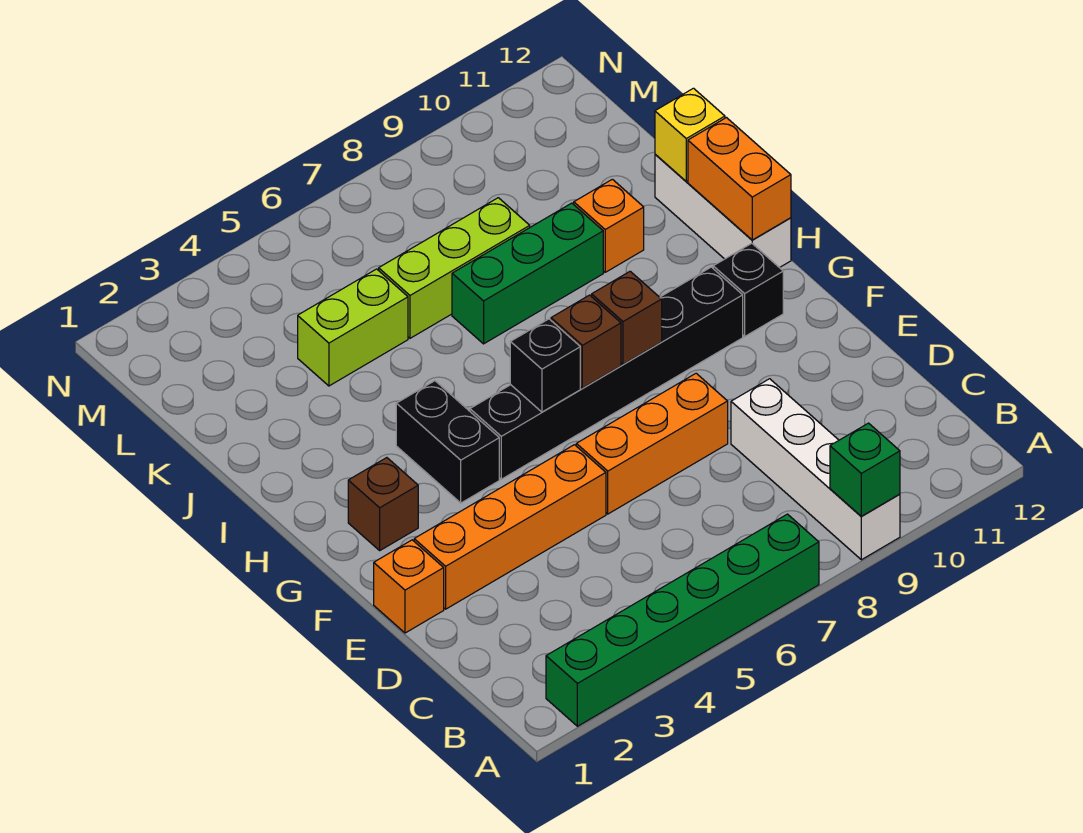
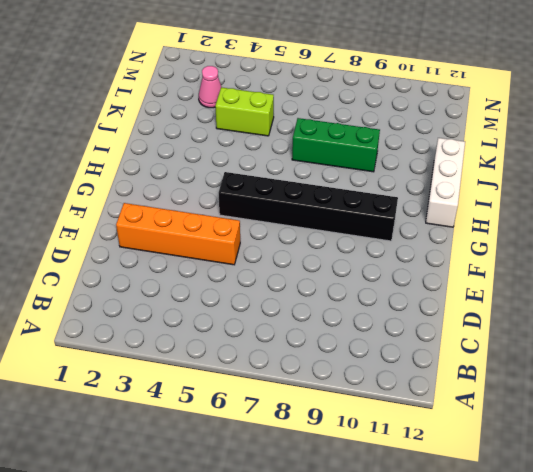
pink cone L3 level 1 -> none
none -> green brick A2:A7 level 1
none -> white brick A9:D9 level 1
none -> orange brick E1 level 1

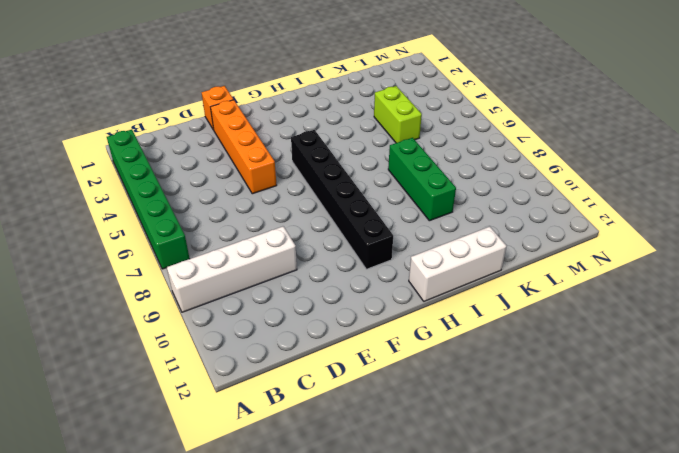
none -> orange brick E6:E8 level 1
none -> brown brick G2 level 1
none -> black brick G4:H4 level 1

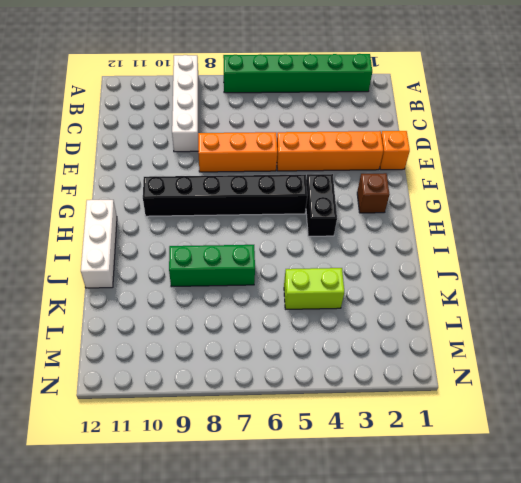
none -> black brick G11 level 1
none -> orange brick J10 level 1
none -> lime brick K6:K8 level 1

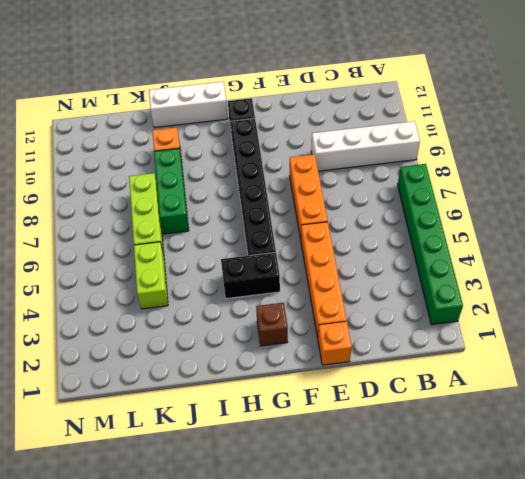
none -> green brick A9 level 2
none -> black brick G6 level 2
none -> brown brick G7 level 2

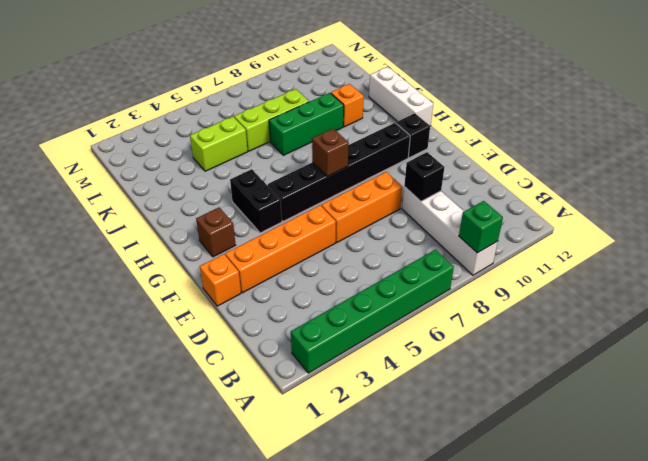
black brick D9 level 2 -> black brick G6 level 2
none -> brown brick G8 level 2
none -> orange brick H12:I12 level 2
none -> yellow brick J12 level 2

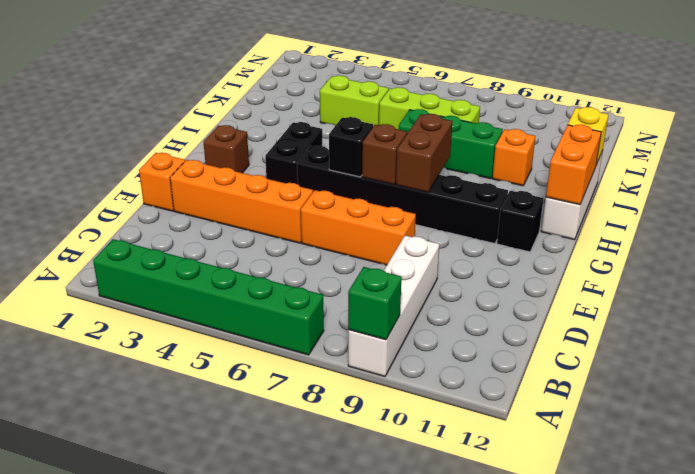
brown brick G8:H8 level 2 -> brown brick G8 level 2

